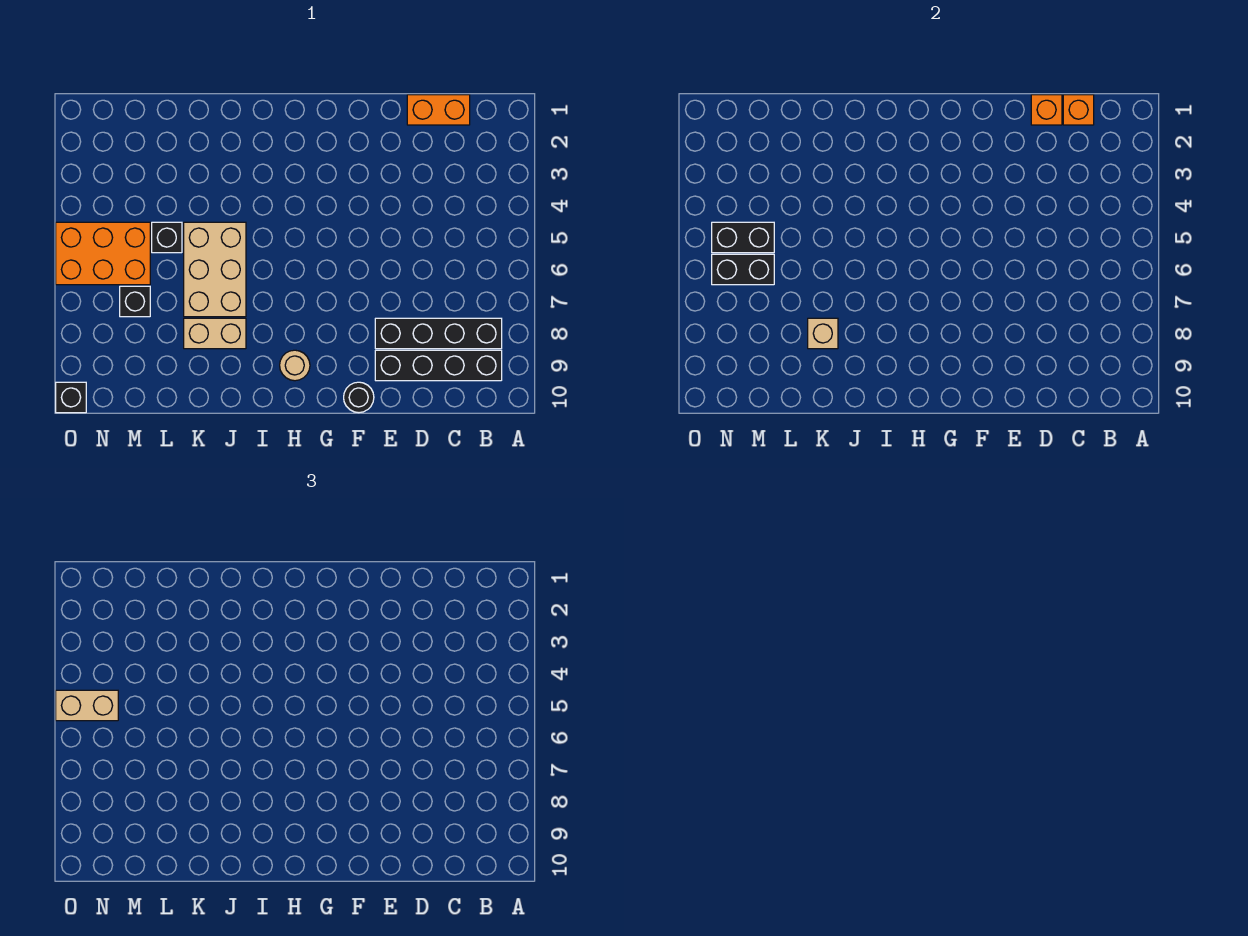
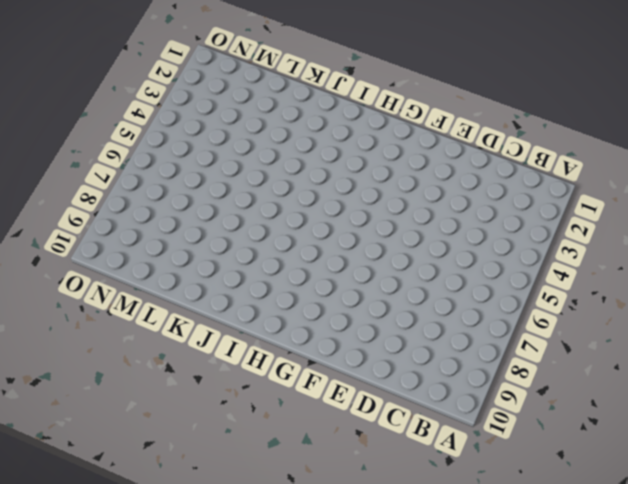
none -> black brick B8:E8 level 1
none -> black brick B9:E9 level 1
none -> orange brick C1:D1 level 1

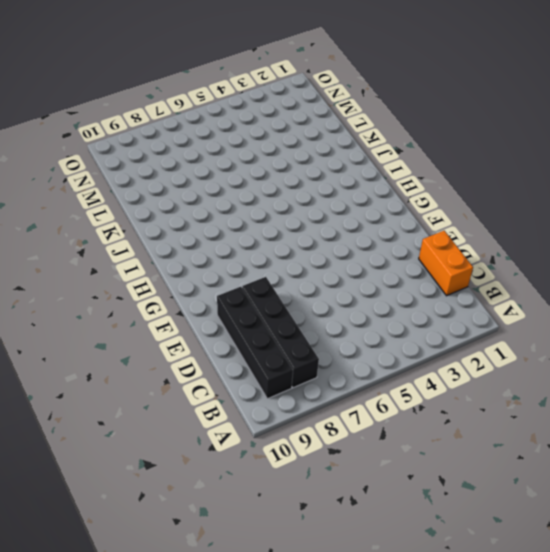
none -> black round brick F10 level 1
none -> tan round brick H9 level 1
none -> tan brick J5:K7 level 1

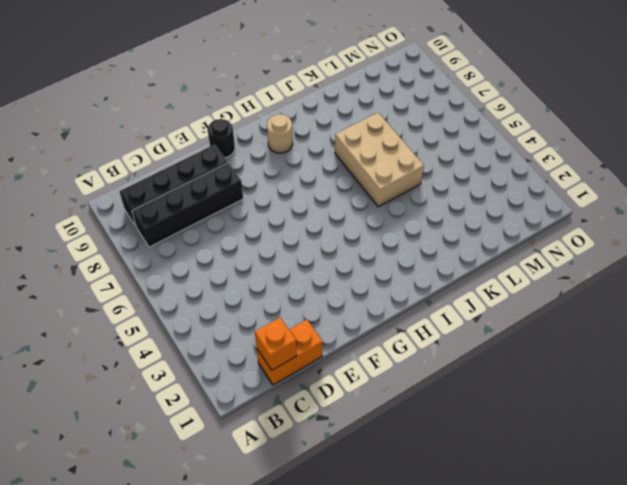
none -> tan brick J8:K8 level 1
none -> black brick L5 level 1
none -> orange brick M5:O6 level 1

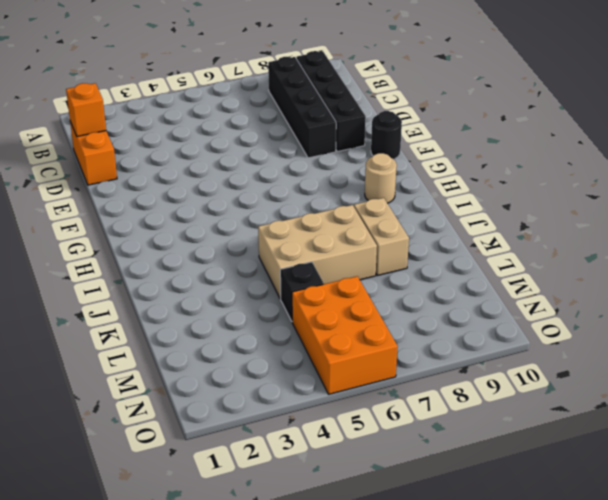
none -> black brick M7 level 1
none -> black brick O10 level 1
none -> orange brick D1 level 2

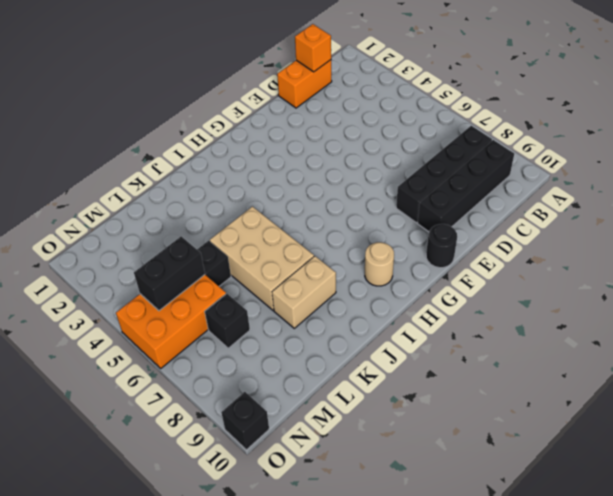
none -> orange brick D1 level 2
none -> tan brick K8 level 2
none -> black brick M6:N6 level 2

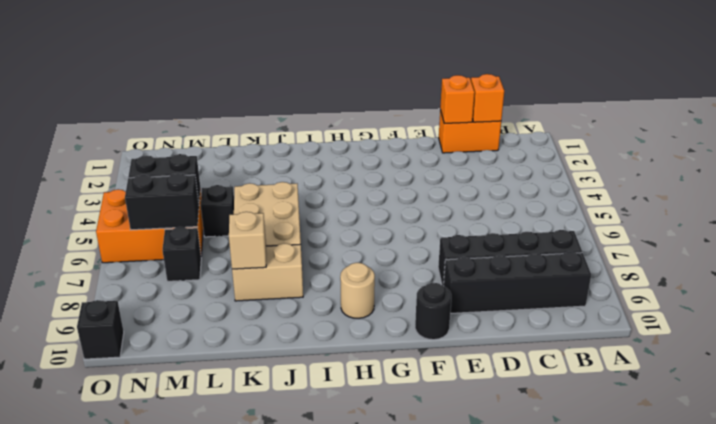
none -> tan brick N5:O5 level 3

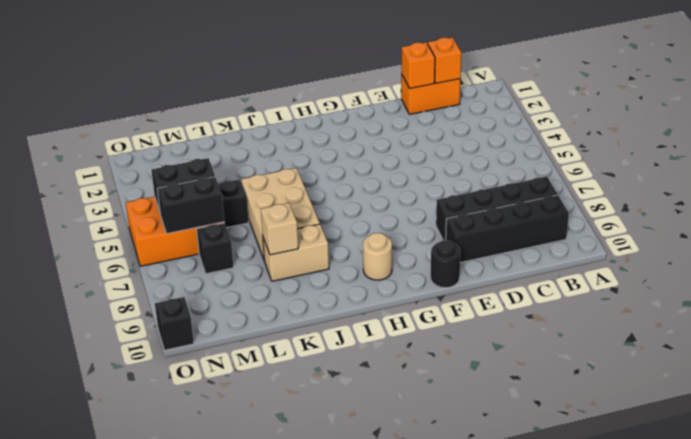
none -> tan brick N5:O5 level 3

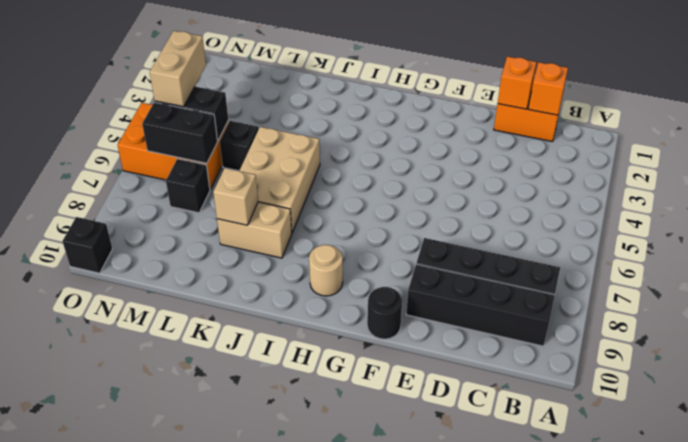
tan brick N4:N5 level 3 -> tan brick N5:O5 level 3

